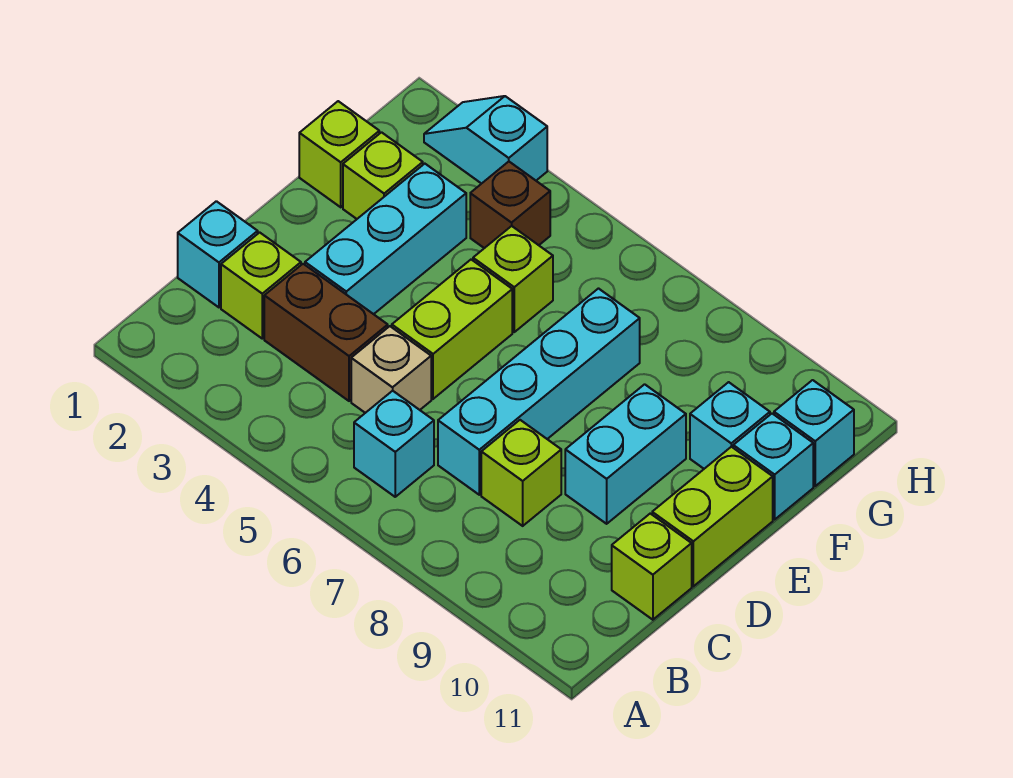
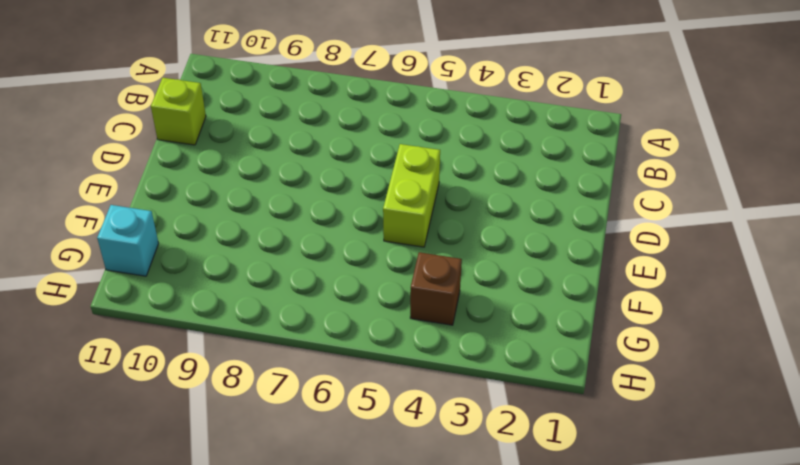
none -> cyan brick B6 level 1
none -> cyan brick C1 level 1
none -> lime brick C2 level 1

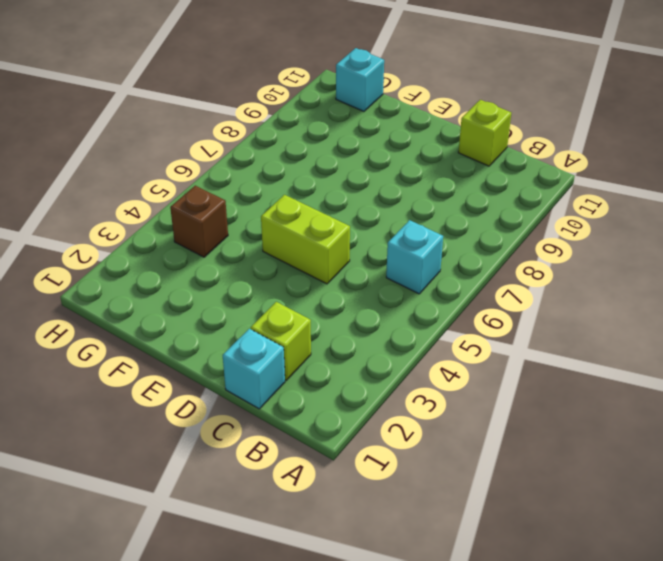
none -> brown brick C3:C4 level 1
none -> tan brick C5 level 1
none -> cyan brick C7:F7 level 1

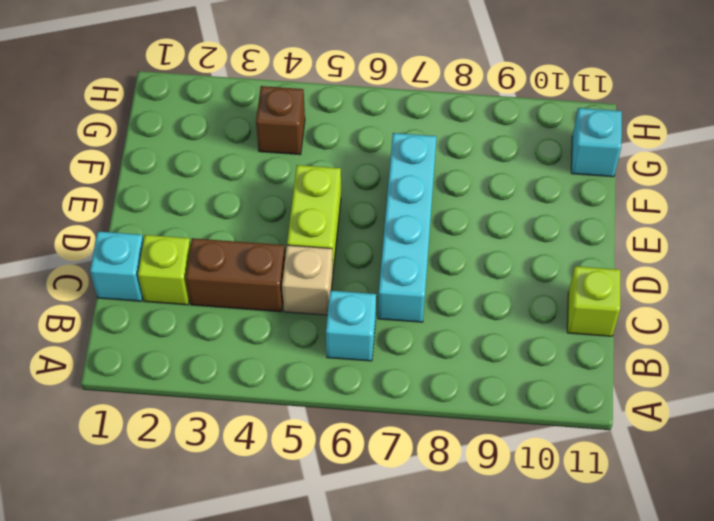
none -> lime brick C8 level 1
none -> cyan brick D3:F3 level 1
none -> cyan brick D9:E9 level 1

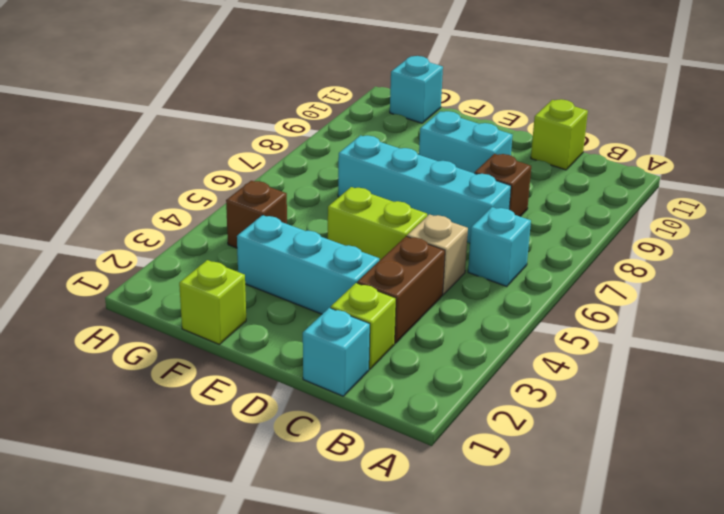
brown brick C8 level 1 -> lime brick C8 level 1
none -> lime brick D11:E11 level 1
none -> lime brick F2 level 1
none -> lime brick F5 level 1

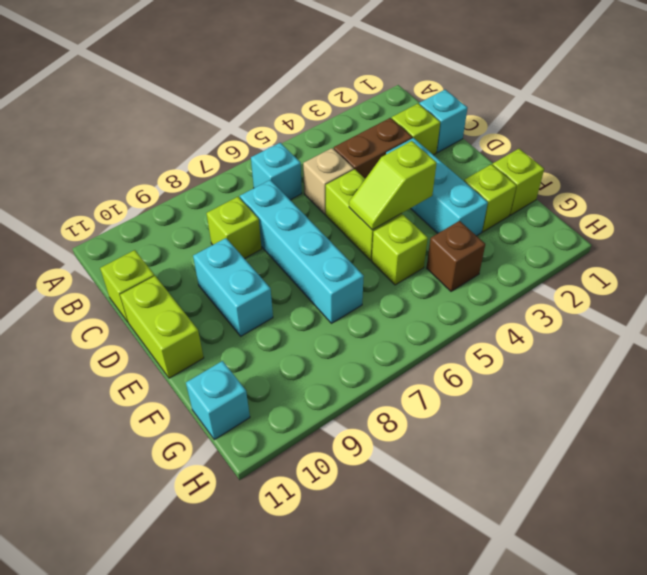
lime slope E4:E5 level 2 top 4 -> none
none -> cyan brick F10 level 1
none -> cyan brick F11 level 1
none -> cyan slope H2:H3 level 1 top 3

